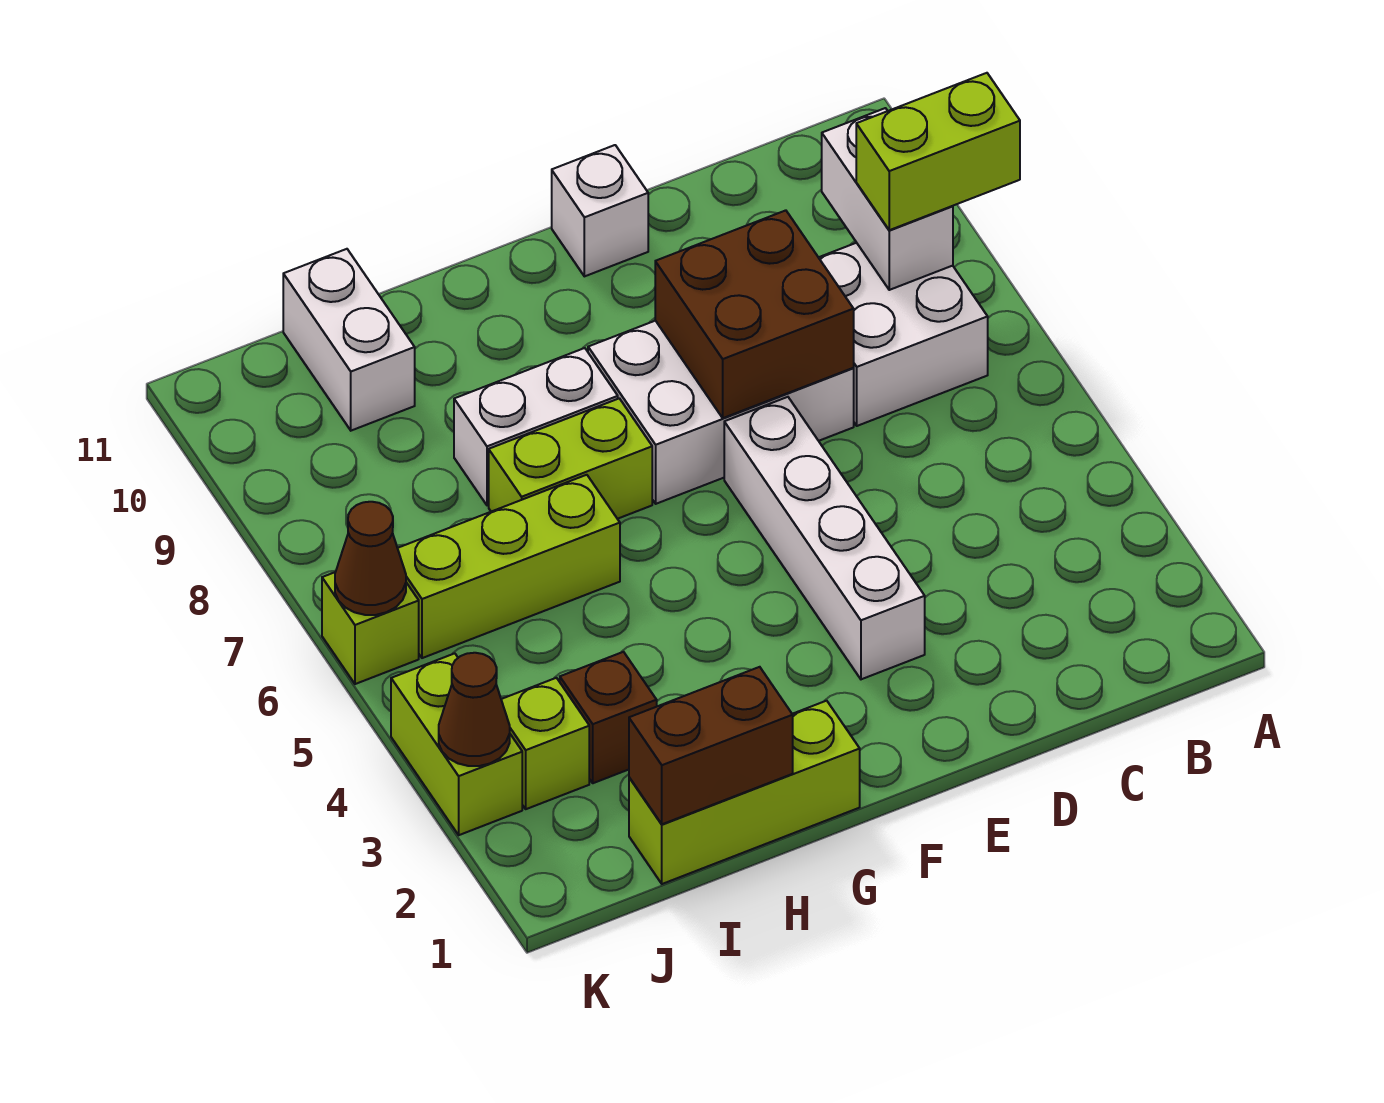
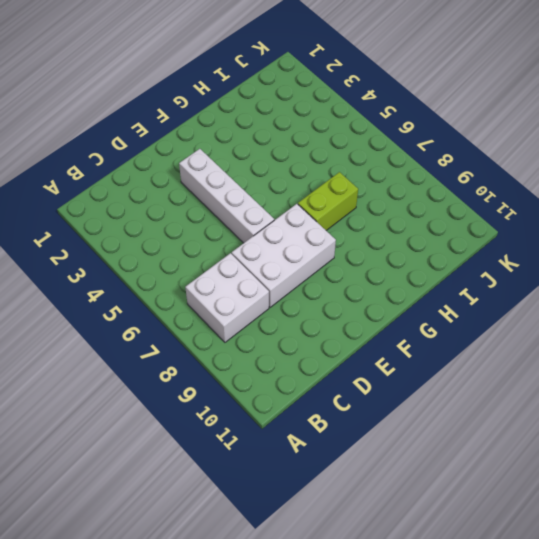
none -> white brick E11 level 1
none -> lime brick G1:I1 level 1
none -> white brick G8:H8 level 1

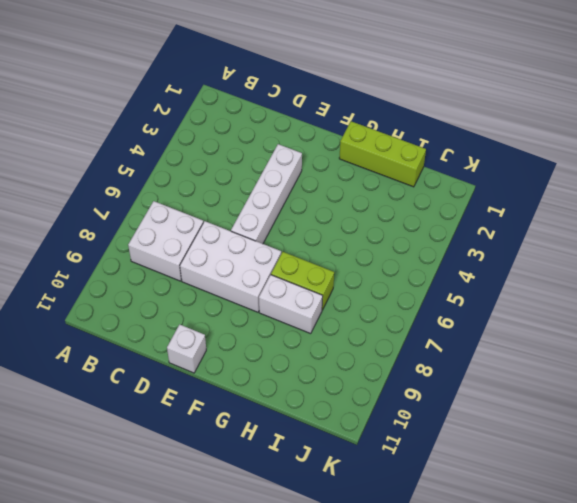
none -> lime brick H6:J6 level 1
none -> brown brick I3 level 1
none -> white brick I10:I11 level 1

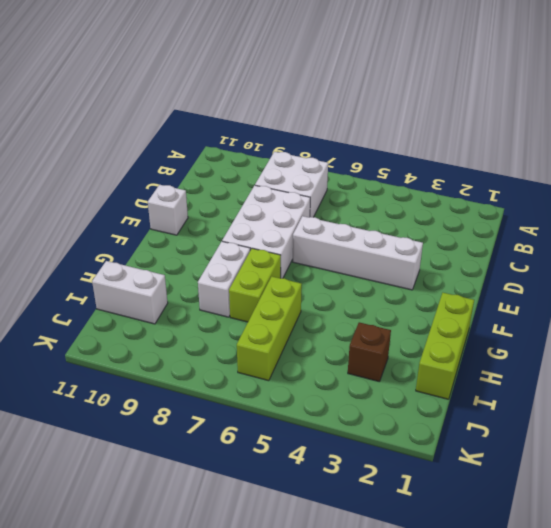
none -> lime brick J3 level 1
none -> lime brick K3:K4 level 1
none -> lime brick K6 level 1

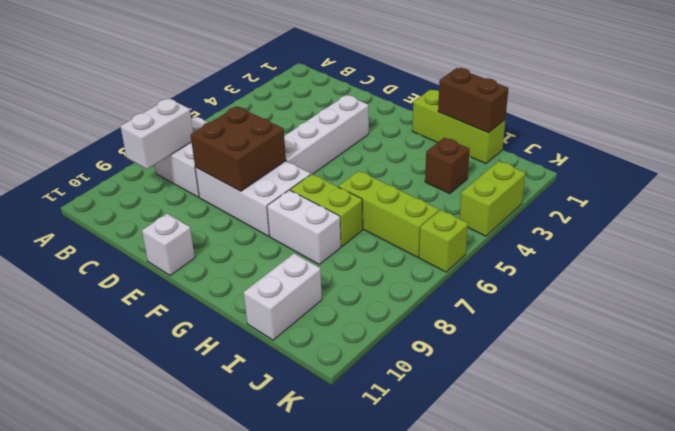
none -> lime brick J3 level 1
none -> brown cone K3 level 2
none -> brown cone K6 level 2

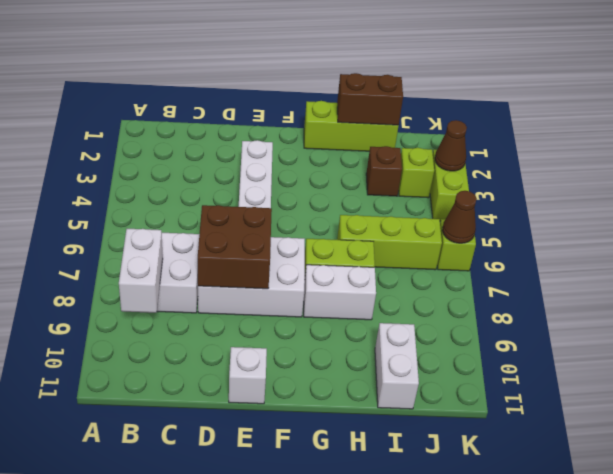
none -> lime brick A8:B8 level 3

